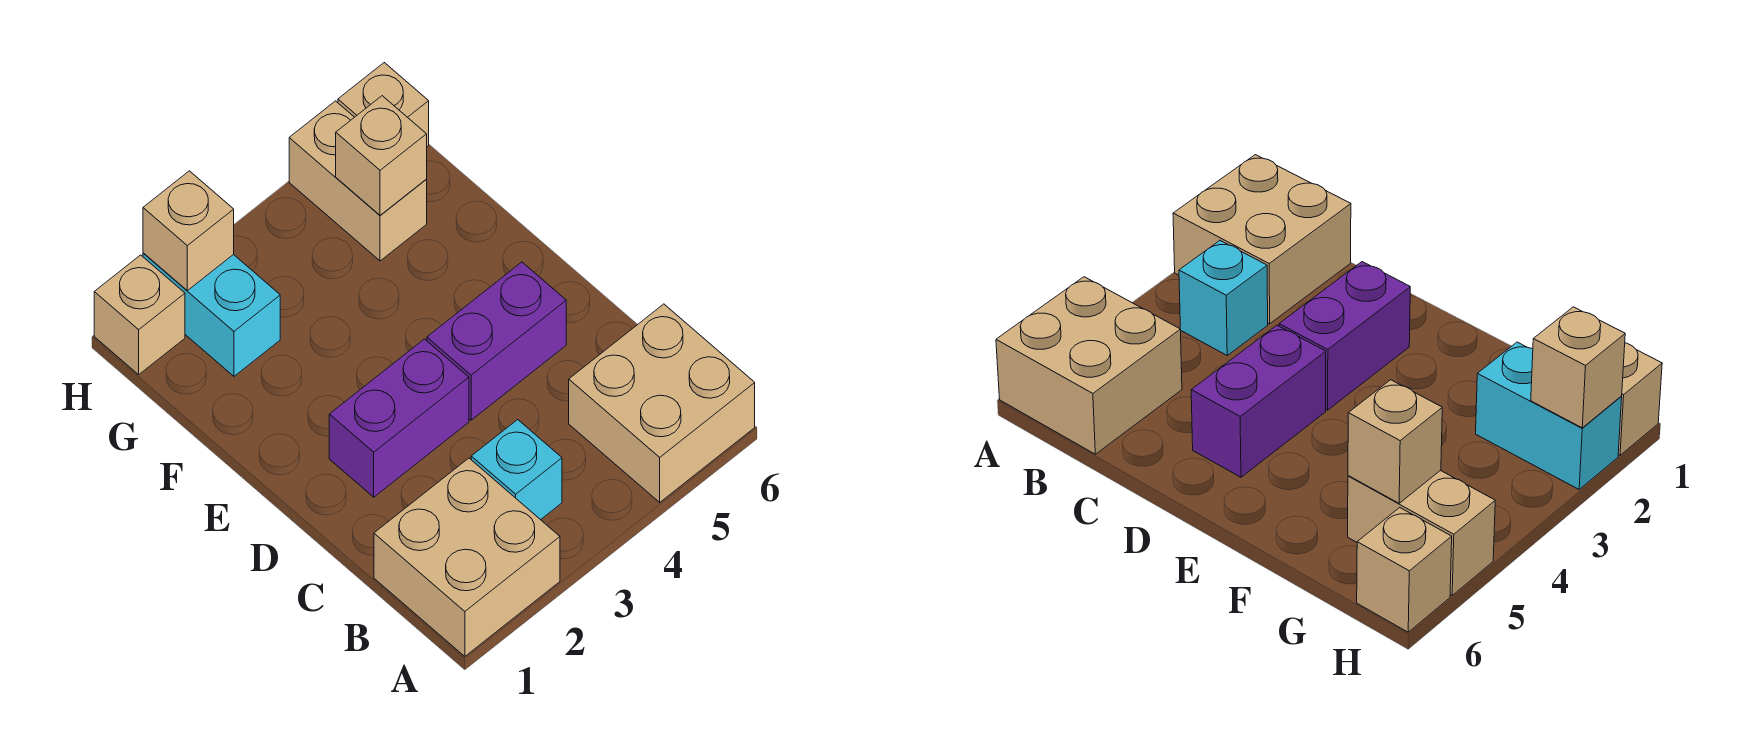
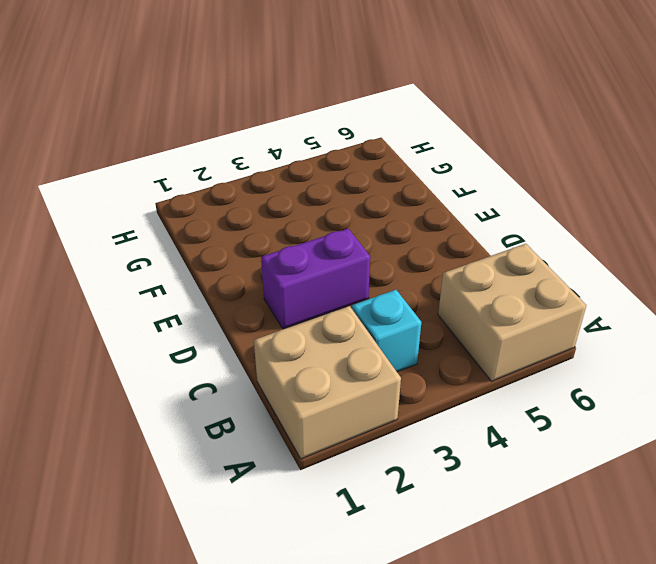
none -> purple brick D4:D5 level 1
none -> cyan brick G2:H2 level 1

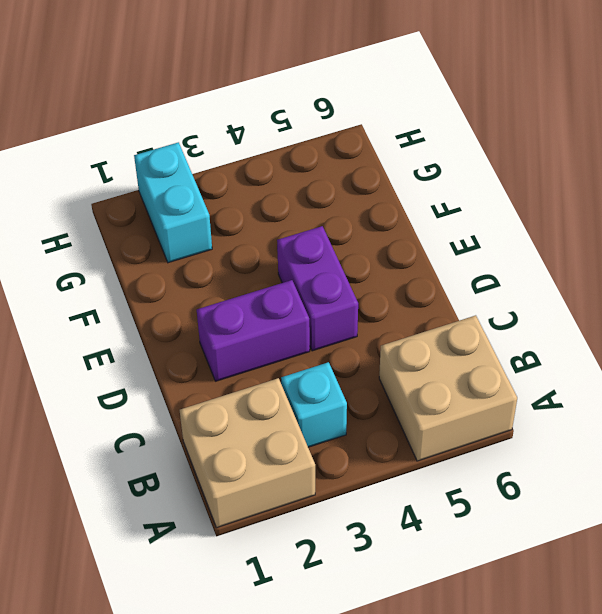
purple brick D4:E4 level 1 -> purple brick D4:D5 level 1
none -> tan brick G5:H5 level 1
none -> tan brick H1 level 1

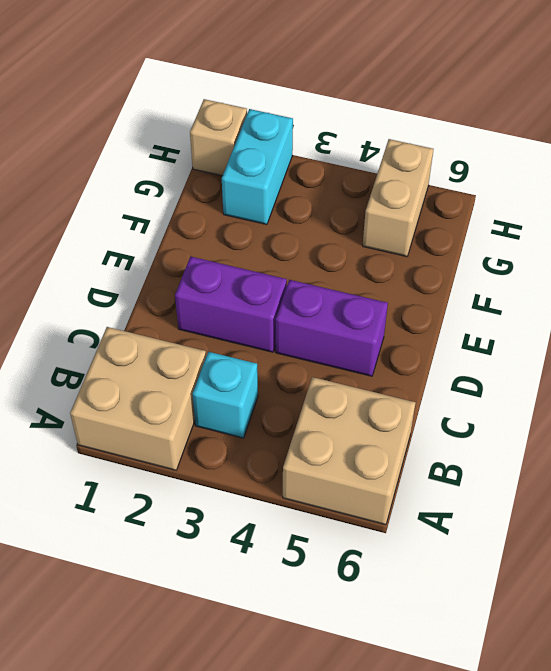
none -> tan brick H6 level 1
none -> tan brick G5 level 2

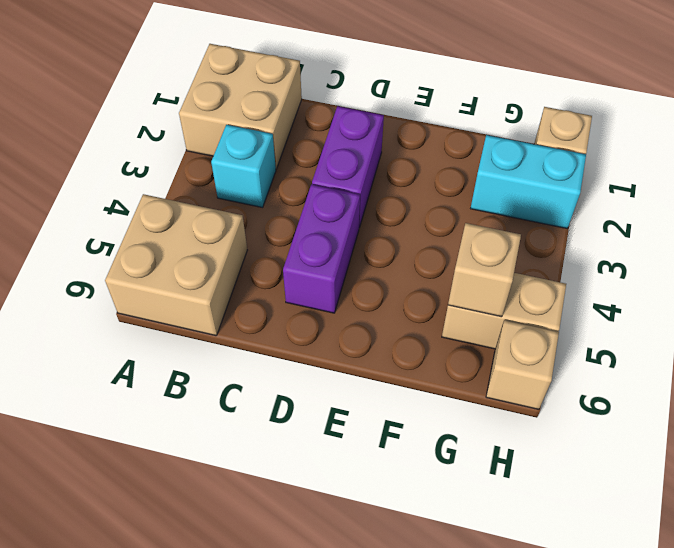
none -> tan brick H2 level 2

